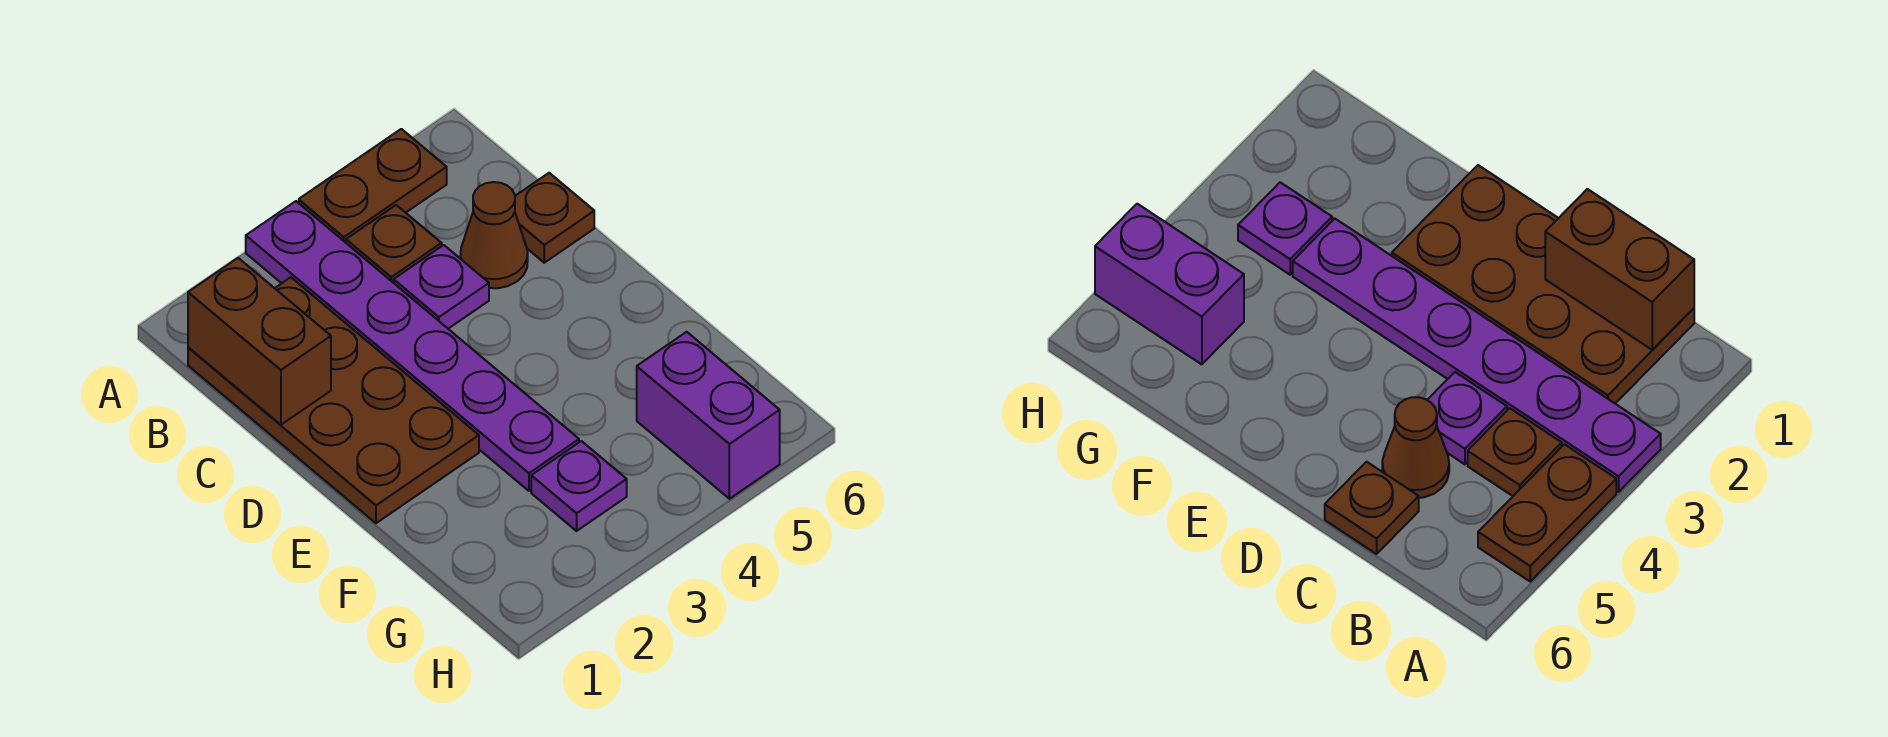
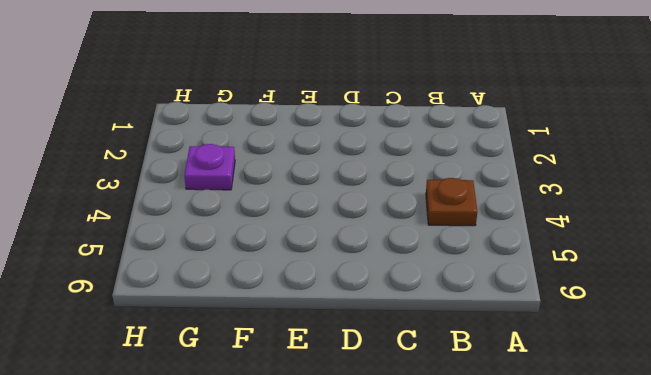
none -> purple plate A3:F3 level 1
none -> brown plate A4:A5 level 1

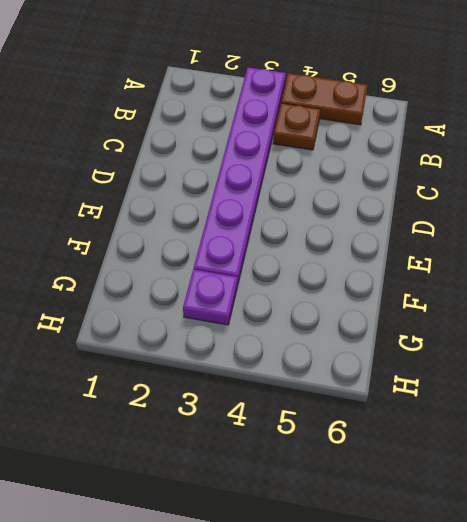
none -> brown plate B1:E2 level 1
none -> purple plate C4 level 1

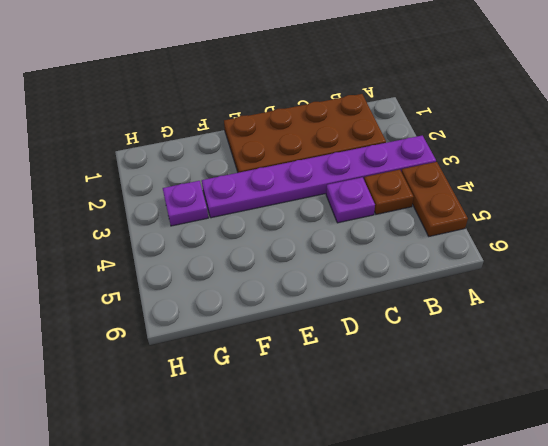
none -> brown cone C5 level 1
none -> brown plate C6 level 1

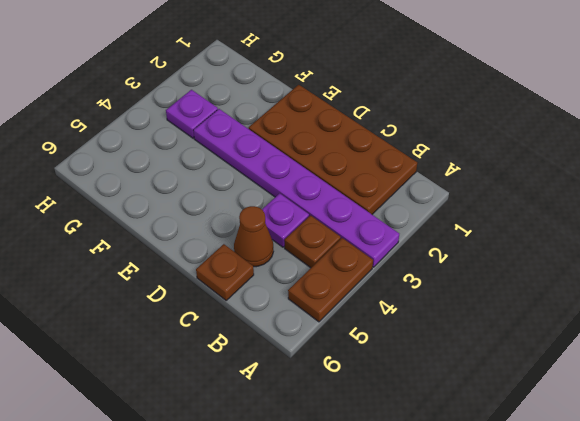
none -> purple brick G5:H5 level 1
none -> brown brick B1:C1 level 2

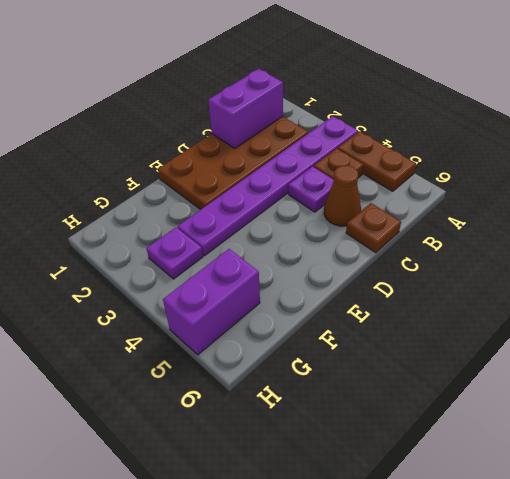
purple brick B1:C1 level 2 -> brown brick B1:C1 level 2

